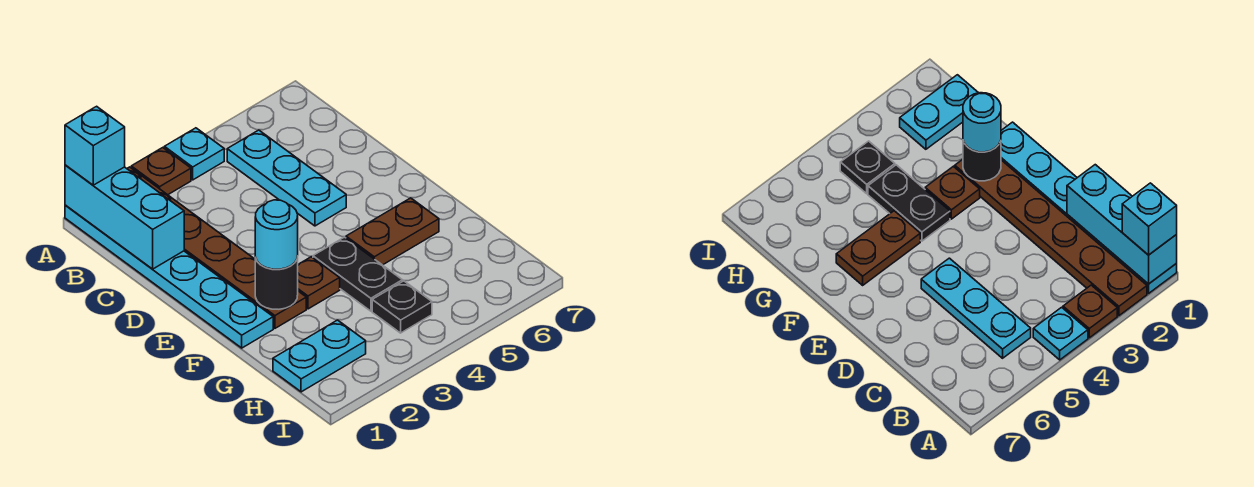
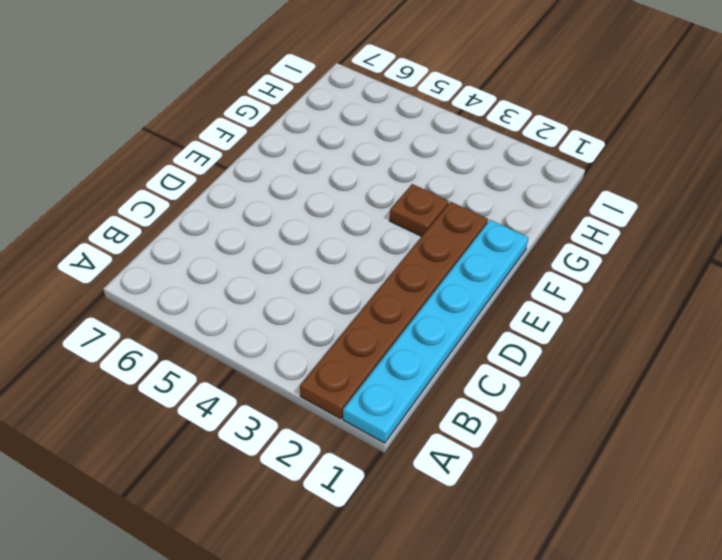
none -> brown plate A3 level 1
none -> cyan plate A4 level 1
none -> cyan plate B5:D5 level 1

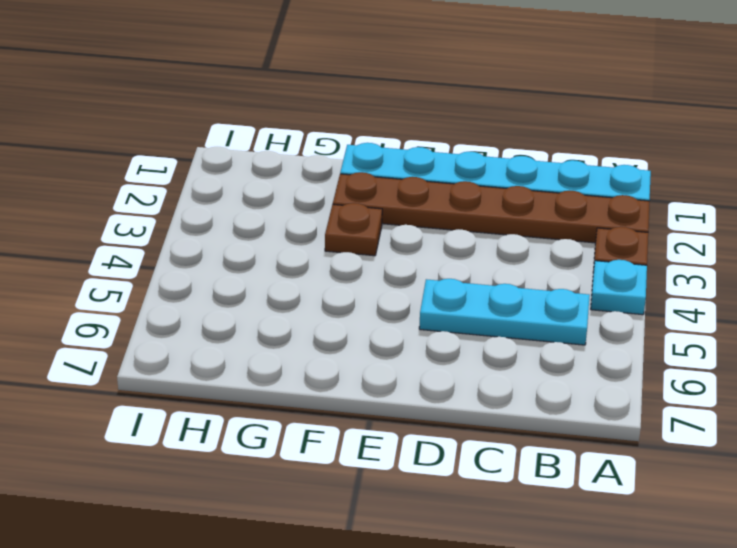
none -> black plate F4:G4 level 1
none -> brown plate F5:F6 level 1
none -> cyan plate H1:H2 level 1

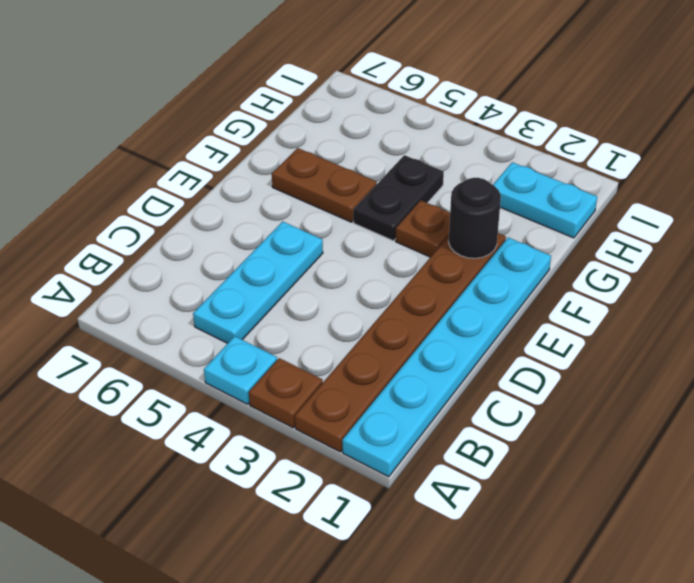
none -> black plate H4 level 1
none -> cyan brick A1:C1 level 2
none -> cyan brick A1 level 3

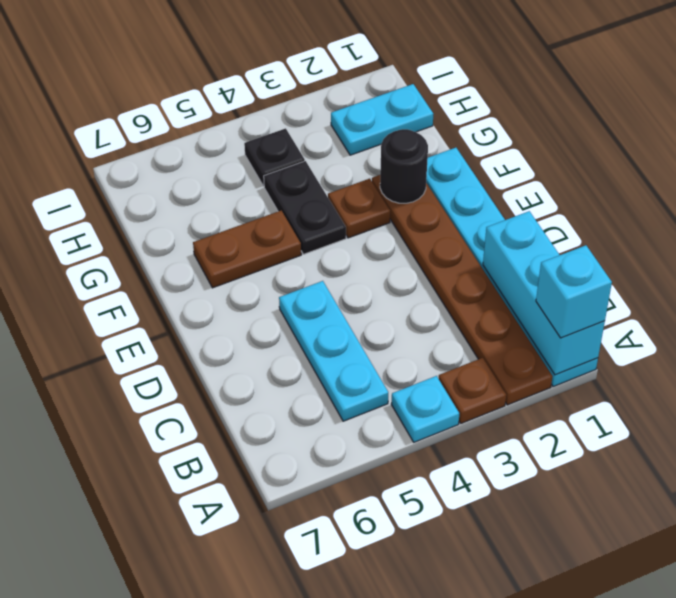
none -> cyan round brick F2 level 3

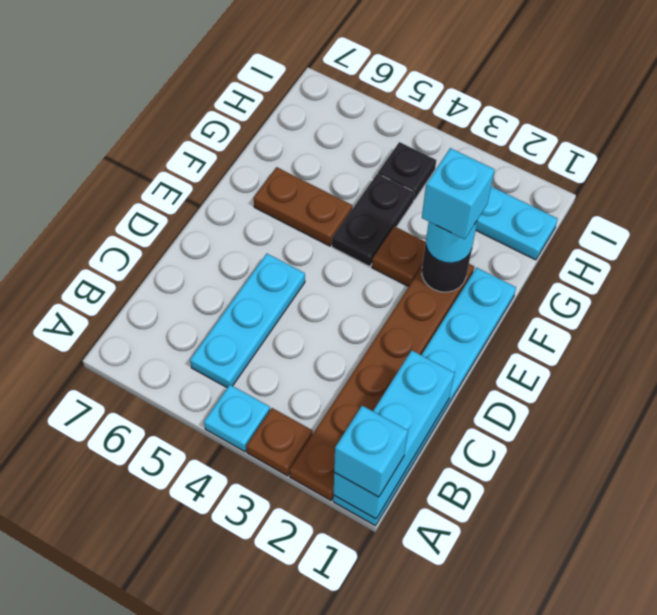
cyan brick F2 level 4 -> none

